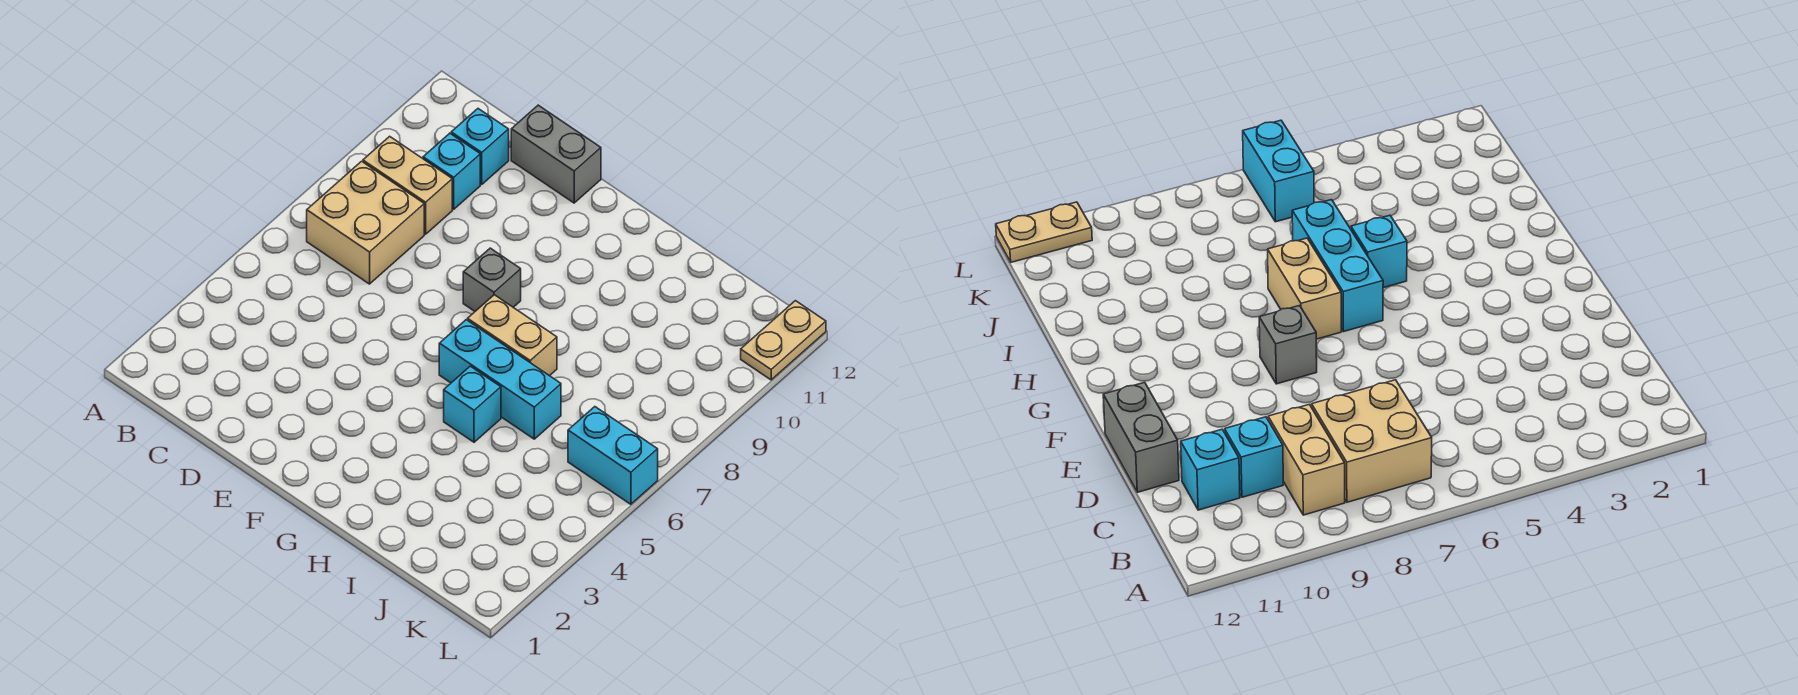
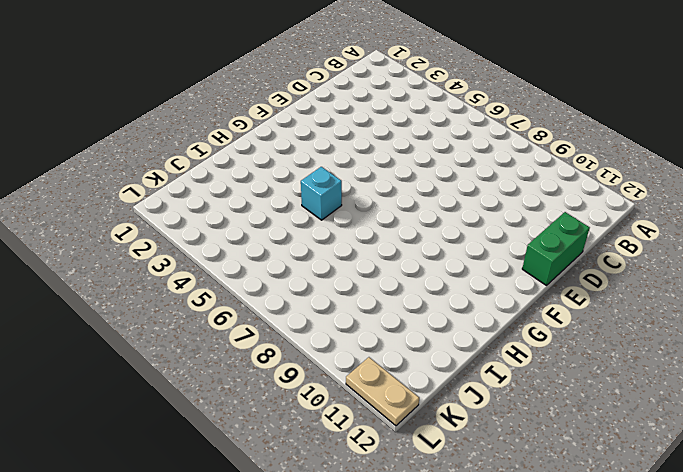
green brick D12:E12 level 1 -> grey brick D12:E12 level 1
none -> tan brick B7:C8 level 1
none -> tan brick B9:C9 level 1

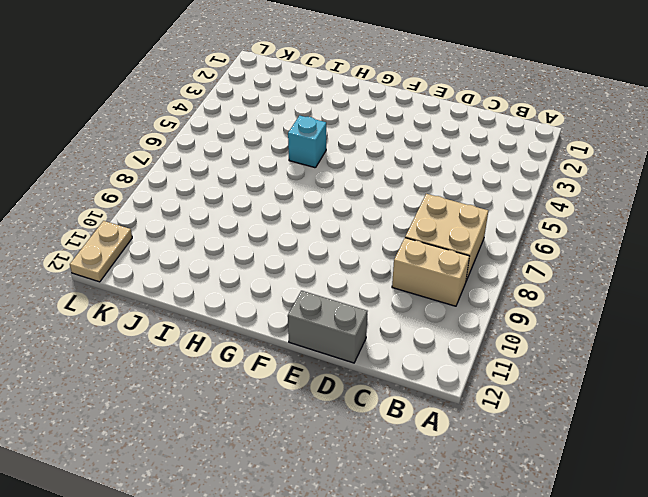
none -> cyan brick C10 level 1
none -> cyan brick C11 level 1

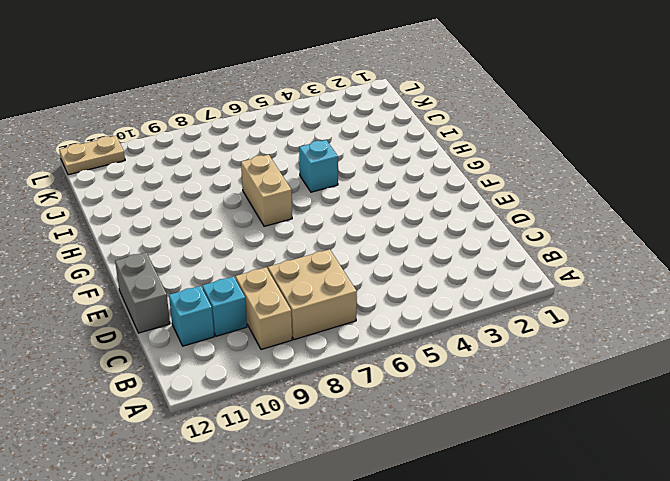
none -> grey brick F8 level 1
none -> cyan brick G6:I6 level 1

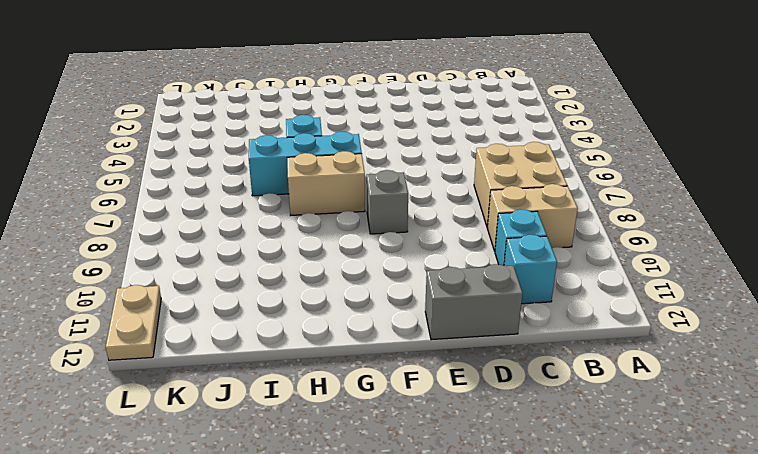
none -> cyan brick K6:L6 level 1

